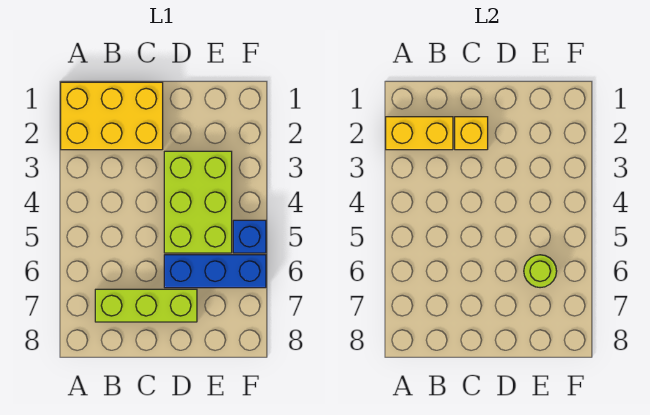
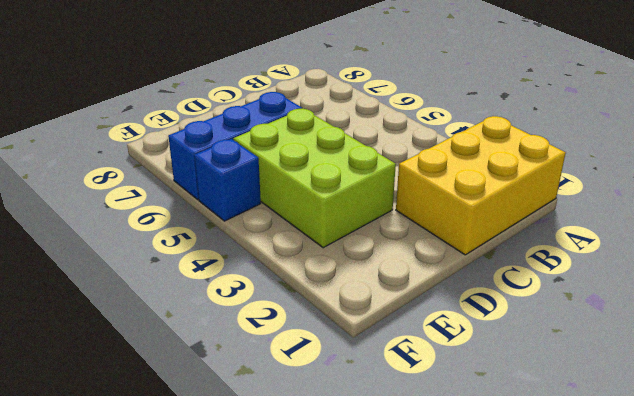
none -> lime brick B7:D7 level 1
none -> yellow brick A2:B2 level 2

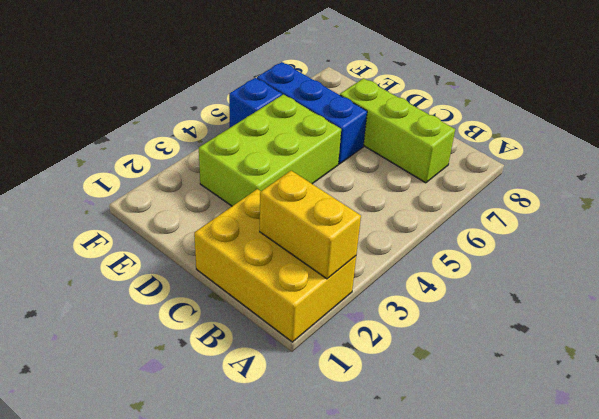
none -> yellow brick C2 level 2
none -> lime round brick E6 level 2

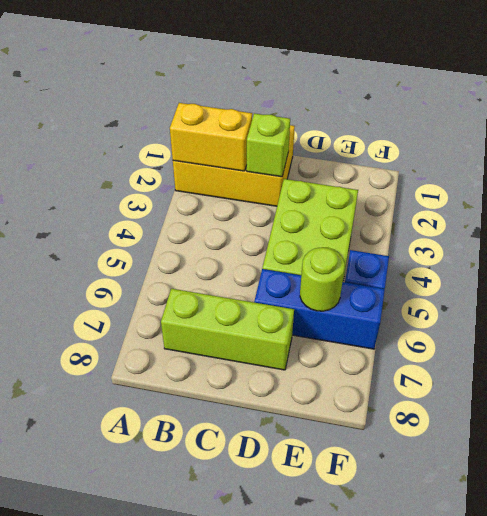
lime brick C2 level 2 -> yellow brick C2 level 2

